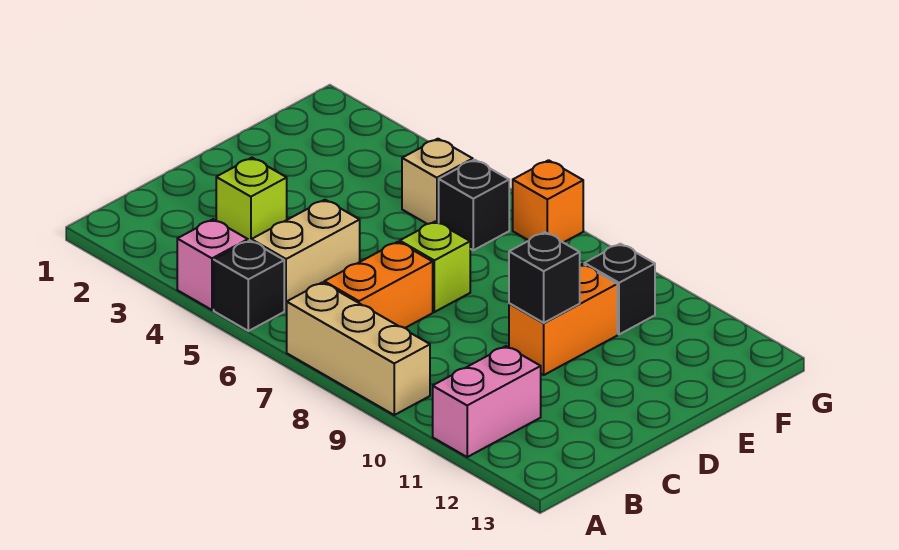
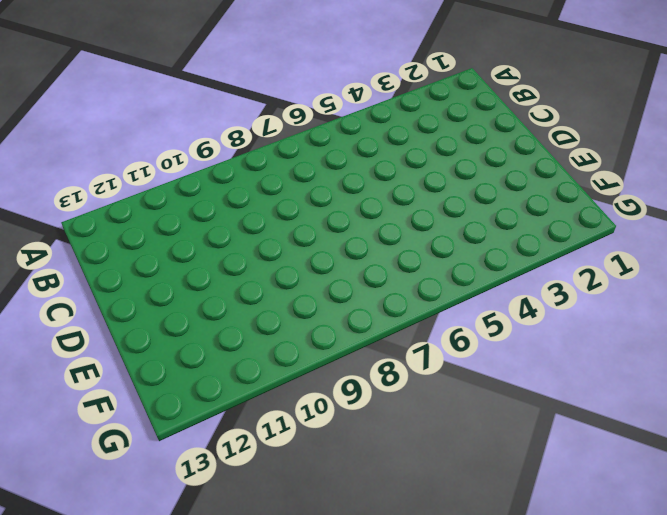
none -> pink brick A4 level 1
none -> black brick A5 level 1
none -> tan brick A7:A9 level 1

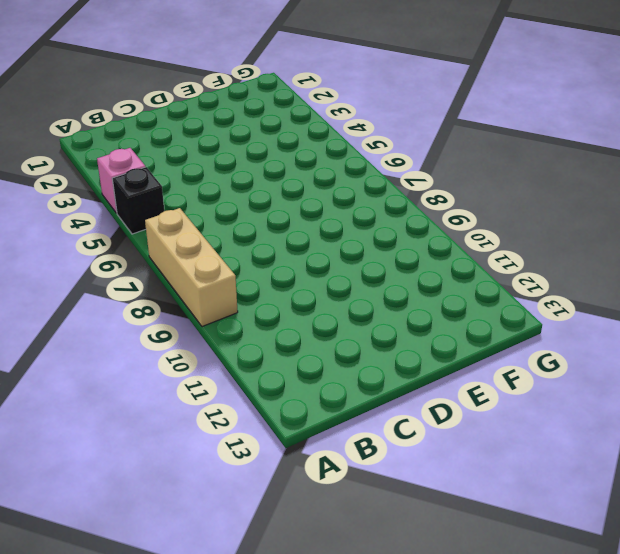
none -> pink brick A11:B11 level 1
none -> tan brick B5:C5 level 1
none -> orange brick B7:C7 level 1

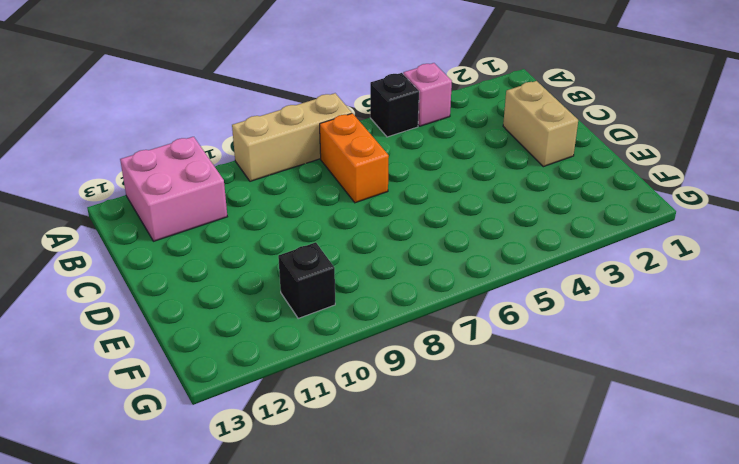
pink brick A11:B12 level 1 -> pink brick A11:B11 level 1
tan brick C2:D2 level 1 -> tan brick B5:C5 level 1
none -> lime brick C3 level 1
none -> lime brick D7 level 1
none -> orange brick D10:E10 level 1

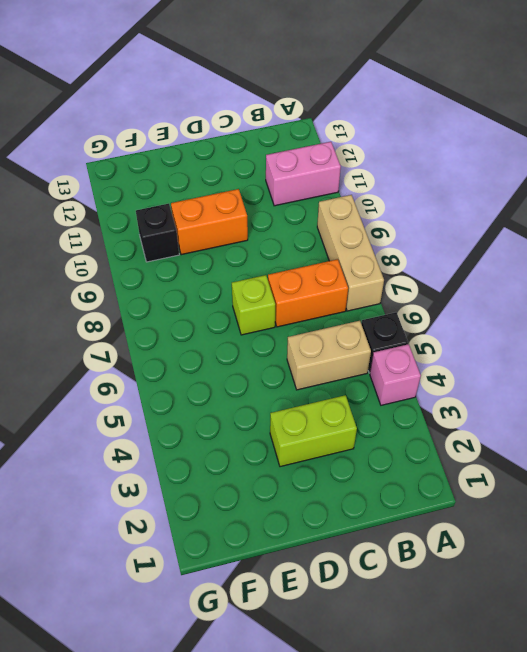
lime brick C3:D3 level 1 -> lime brick C3 level 1
none -> tan brick F5 level 1
none -> black brick F6 level 1
none -> orange brick G7 level 1

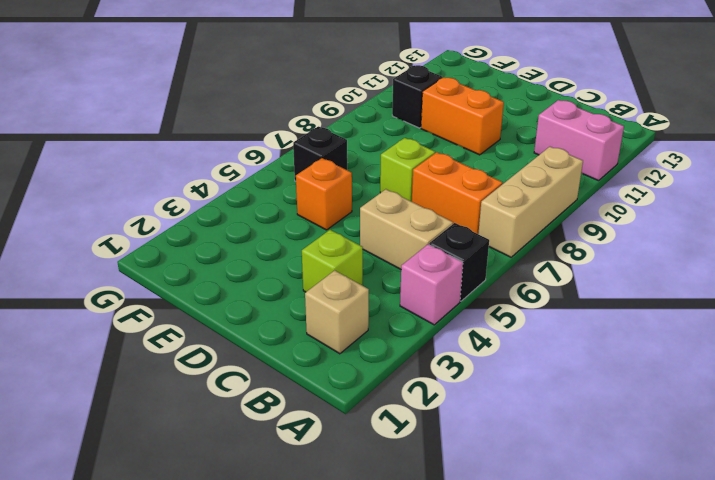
tan brick B2 level 1 -> tan brick F5 level 1
orange brick E5 level 1 -> orange brick G7 level 1
none -> black brick D10 level 2

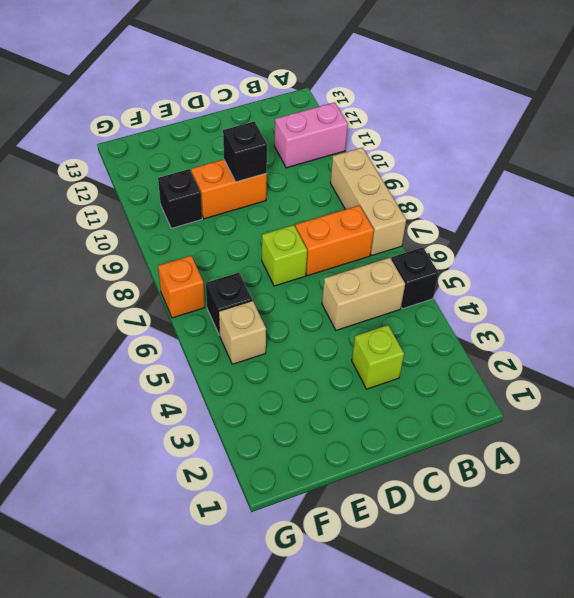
none -> pink brick A4 level 1

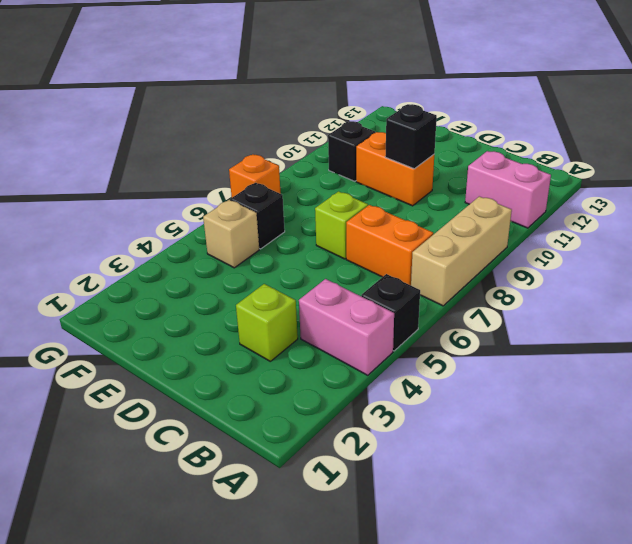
pink brick A4:B4 level 1 -> pink brick A4 level 1
none -> tan brick B5:C5 level 1

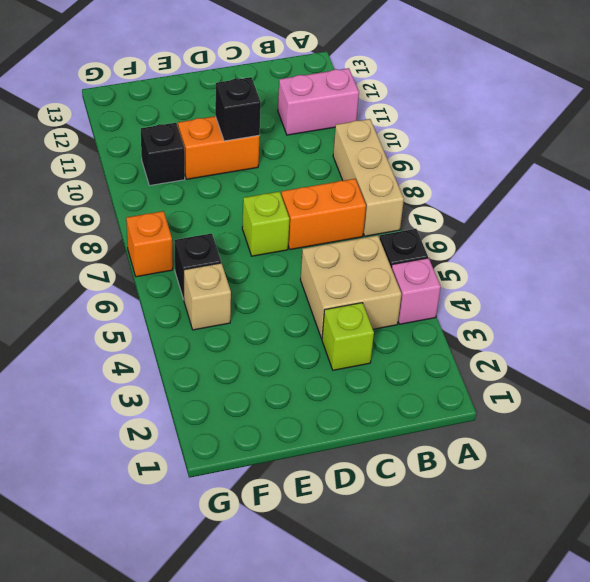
tan brick B4:C5 level 1 -> tan brick B5:C5 level 1

